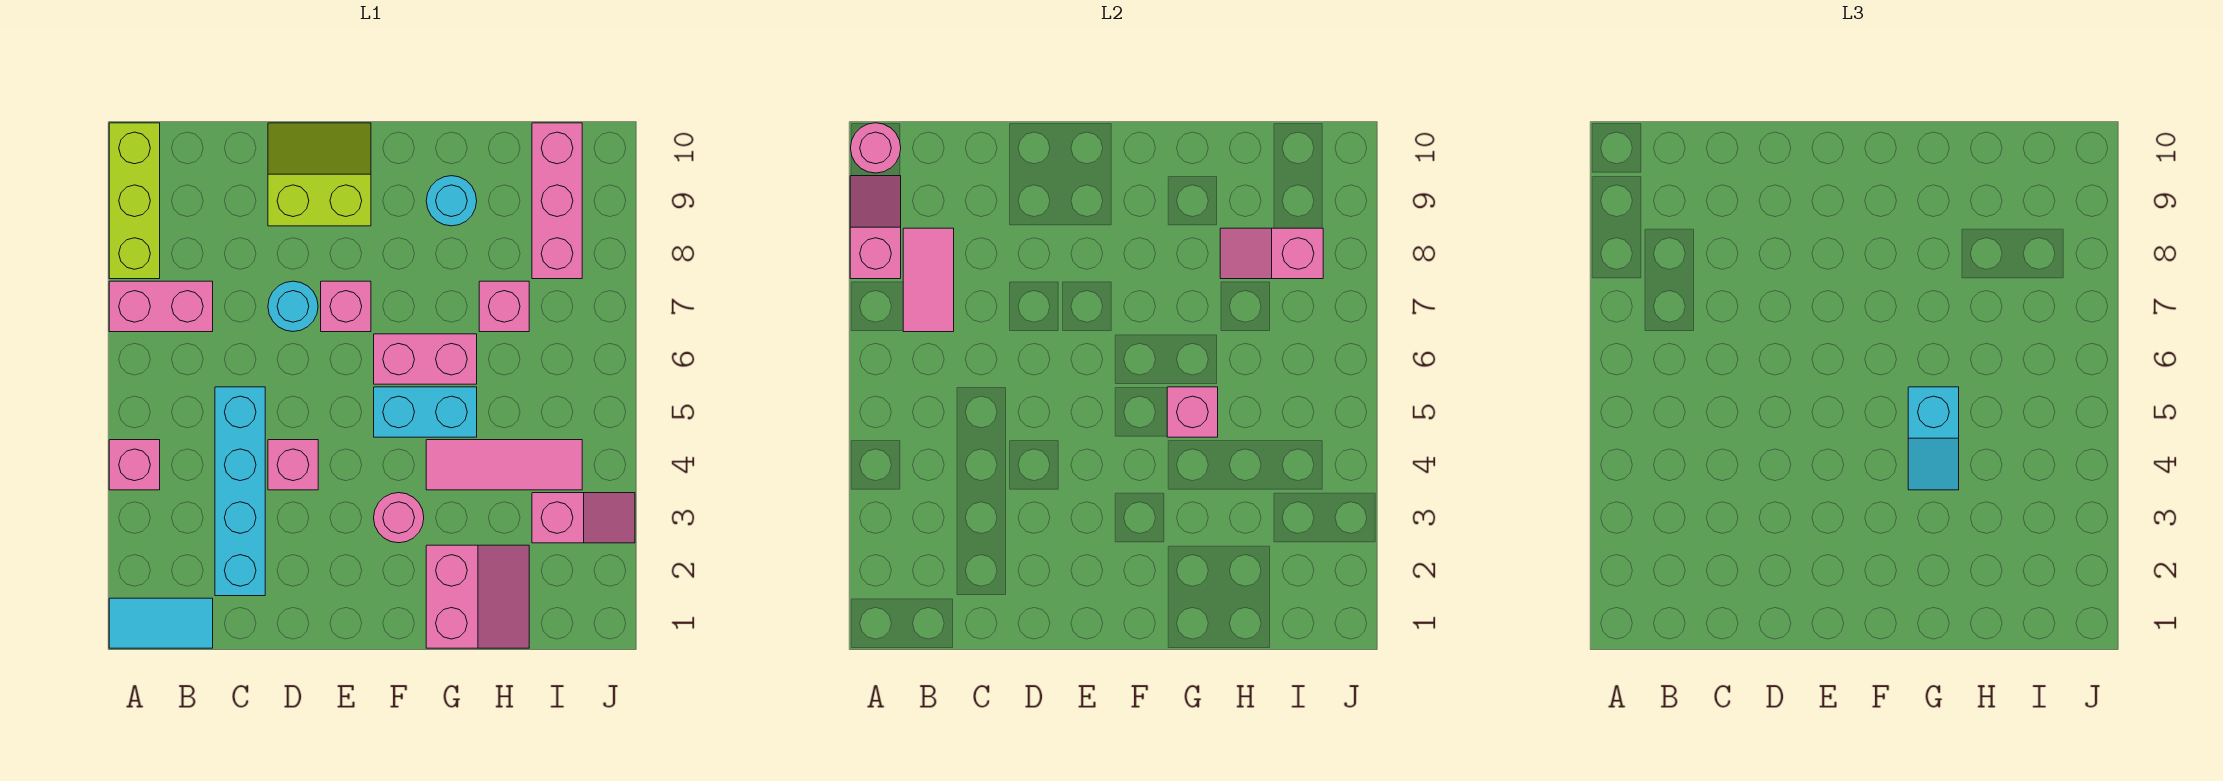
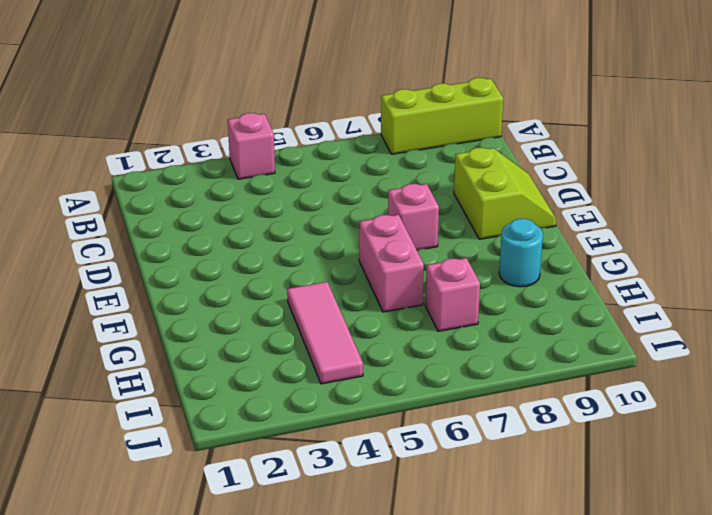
none -> cyan tile A1:B1 level 1
none -> pink brick A7:B7 level 1
none -> cyan brick C2:C5 level 1

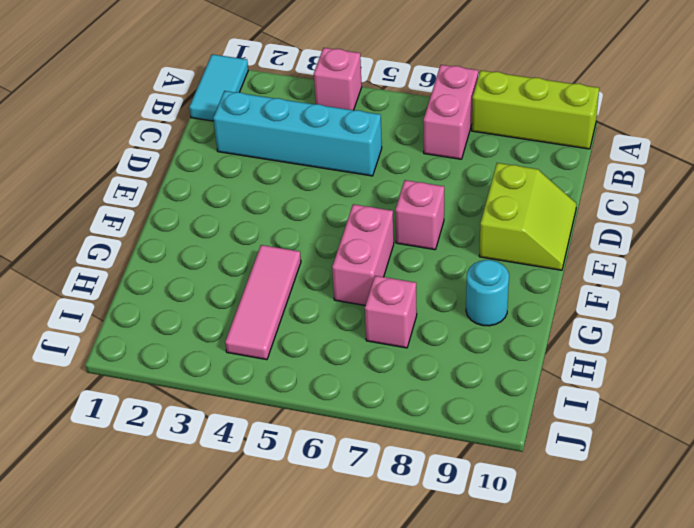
none -> pink brick D4 level 1
none -> cyan round brick D7 level 1
none -> pink round brick F3 level 1

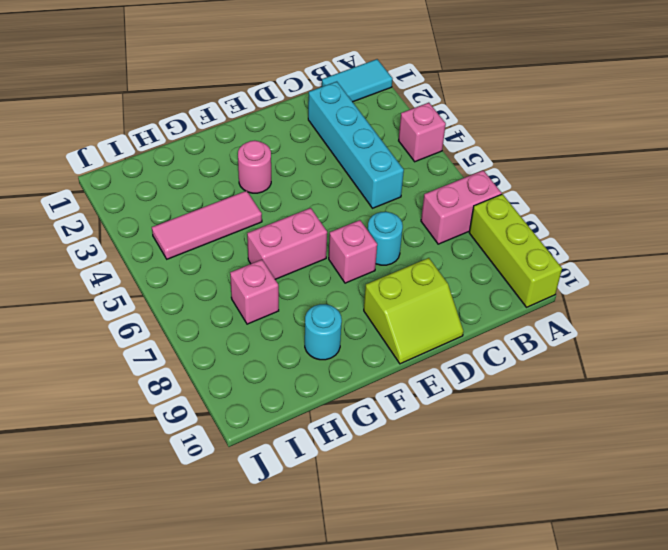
none -> pink brick D4 level 1
none -> cyan brick F5:G5 level 1
none -> pink slope G1:H2 level 1 top G

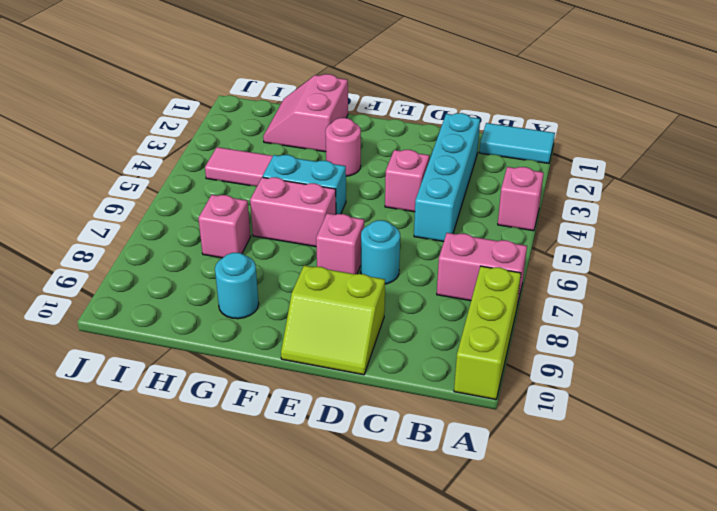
none -> pink slope I3:J3 level 1 top I
none -> pink brick I8:I10 level 1
none -> pink slope A8:A9 level 2 top 8

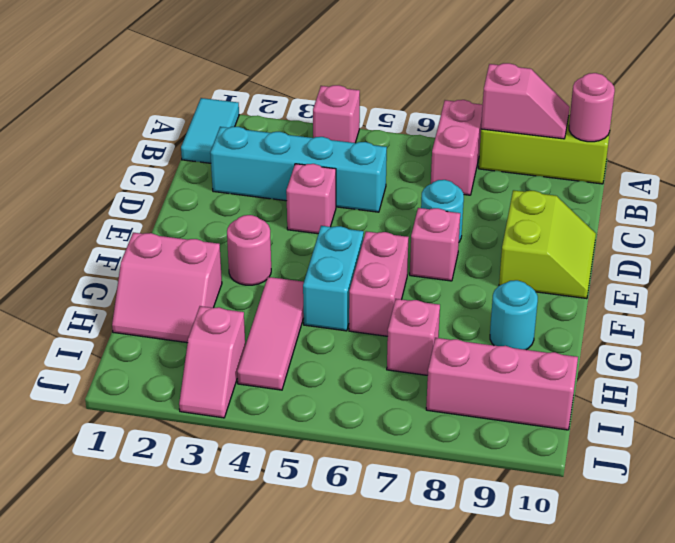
none -> pink tile B7:B8 level 2
none -> pink brick G5 level 2
none -> pink slope H8:I8 level 2 top I

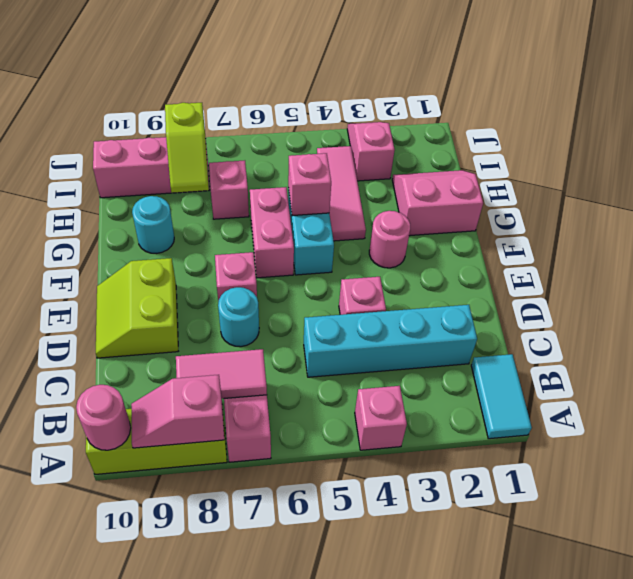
lime slope H8:I8 level 2 top I -> pink slope H8:I8 level 2 top I
none -> cyan slope G4:G5 level 3 top 5

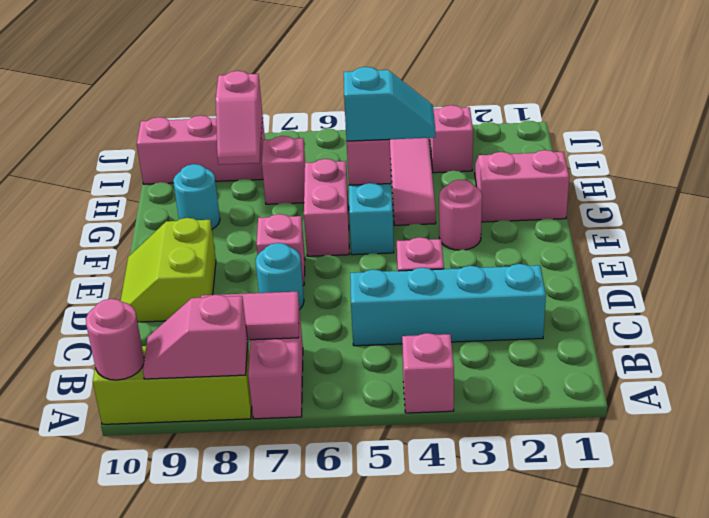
none -> cyan tile A1:B1 level 1

